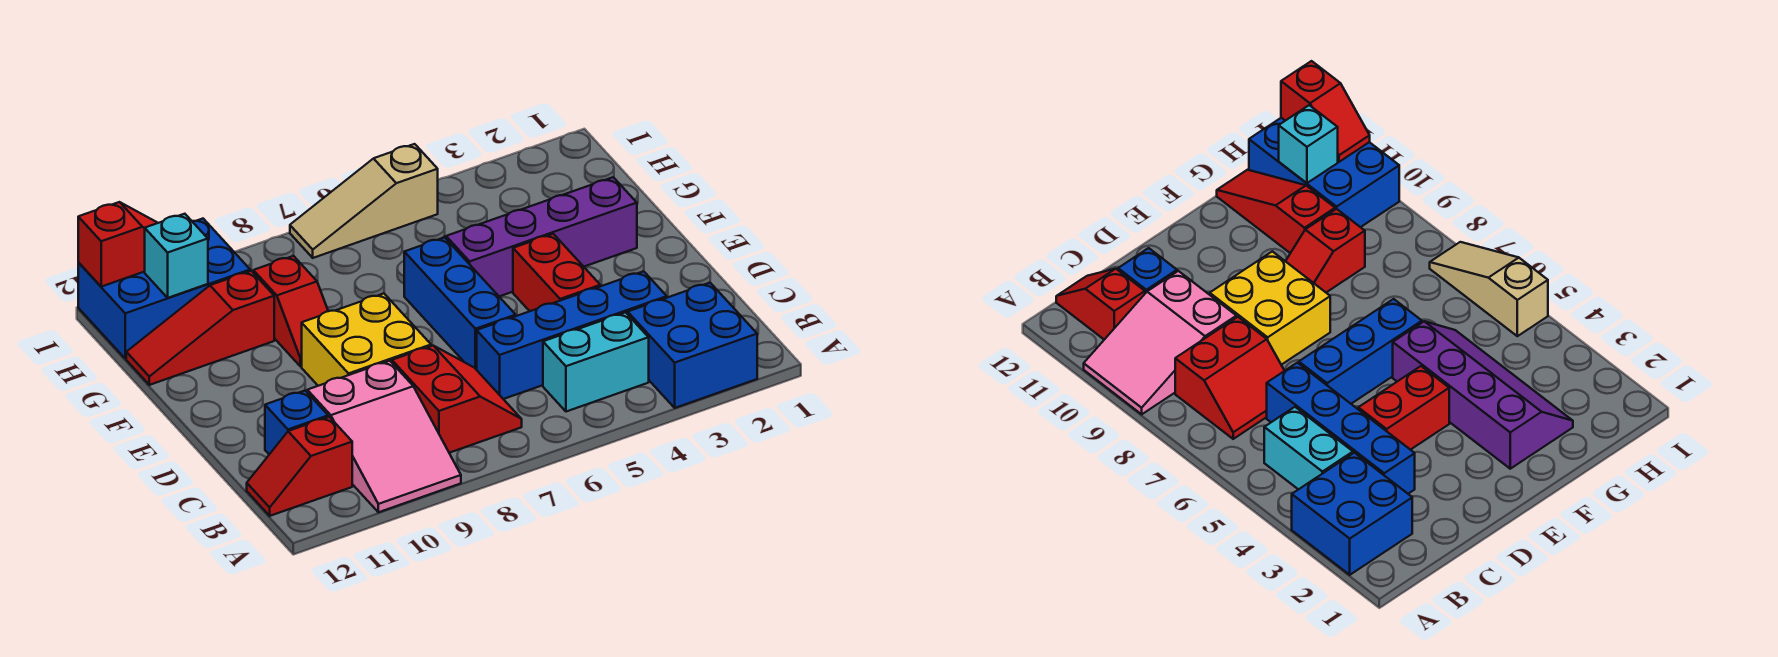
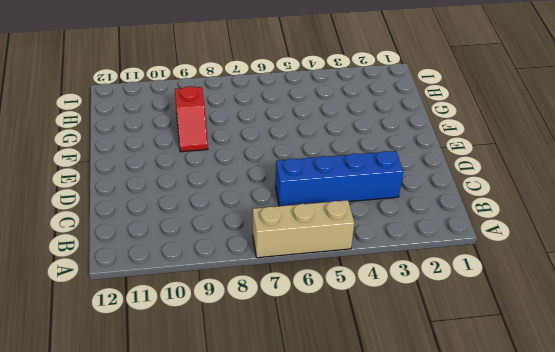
tan brick A5:A7 level 1 -> none
none -> blue brick A2:B3 level 1
none -> pink slope A9:C10 level 1 top C
none -> cyan brick B4:B5 level 1

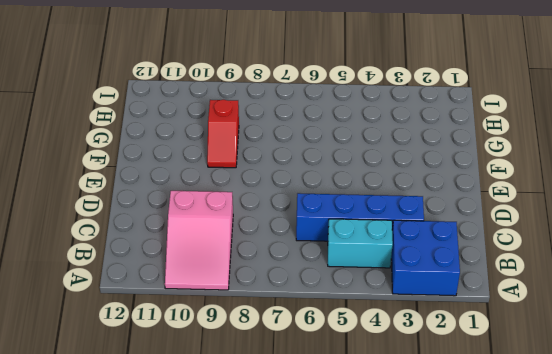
none -> red slope B7:C8 level 1 top 8
none -> red slope B11:B12 level 1 top 11
none -> blue brick C11 level 1

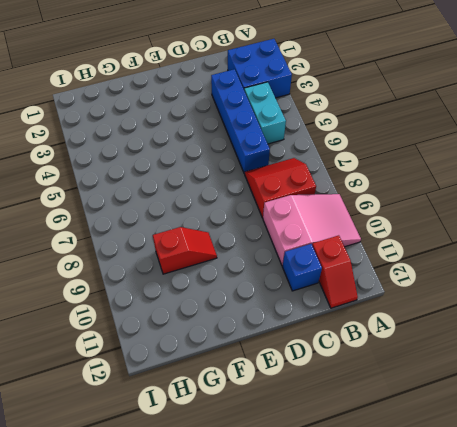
none -> red brick D4:E4 level 1
none -> blue brick D6:F6 level 1
none -> yellow brick D8:E9 level 1

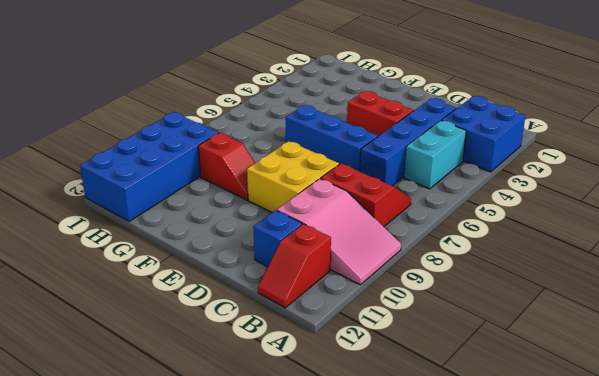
blue brick H9:I12 level 1 -> blue brick H10:I12 level 1
none -> purple slope F2:G5 level 1 top F
none -> red slope G10:G12 level 1 top 10
none -> tan slope I5:I7 level 1 top 5

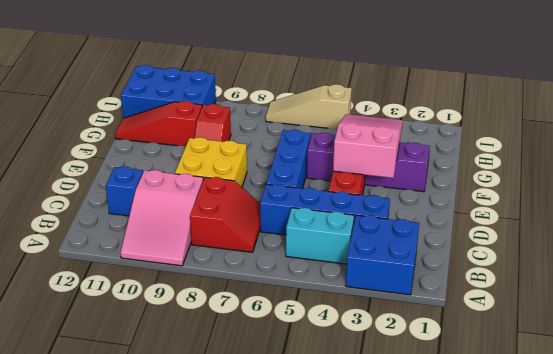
pink slope E3:G4 level 2 top E -> none
none -> red slope B11:B12 level 1 top 11
none -> cyan brick H11 level 2
none -> red slope I11:I12 level 2 top 12

